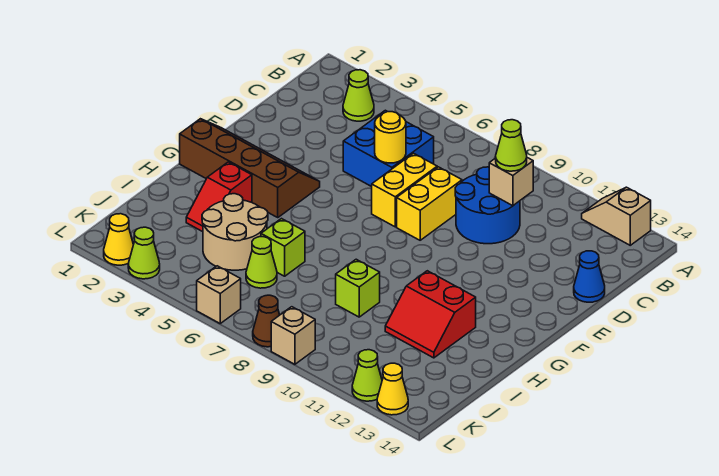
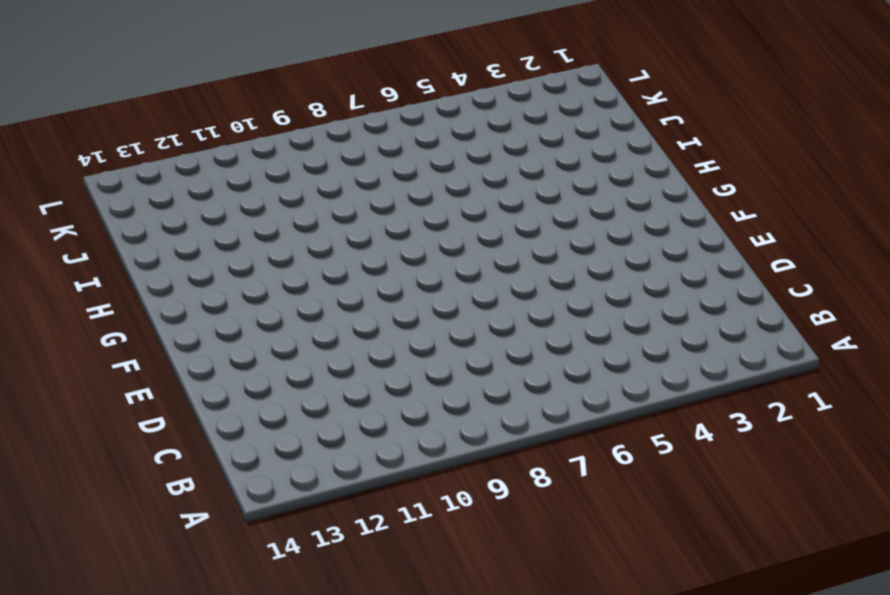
none -> tan slope A12:A13 level 1 top 13
none -> lime cone B3 level 1
none -> blue brick C5:D6 level 1

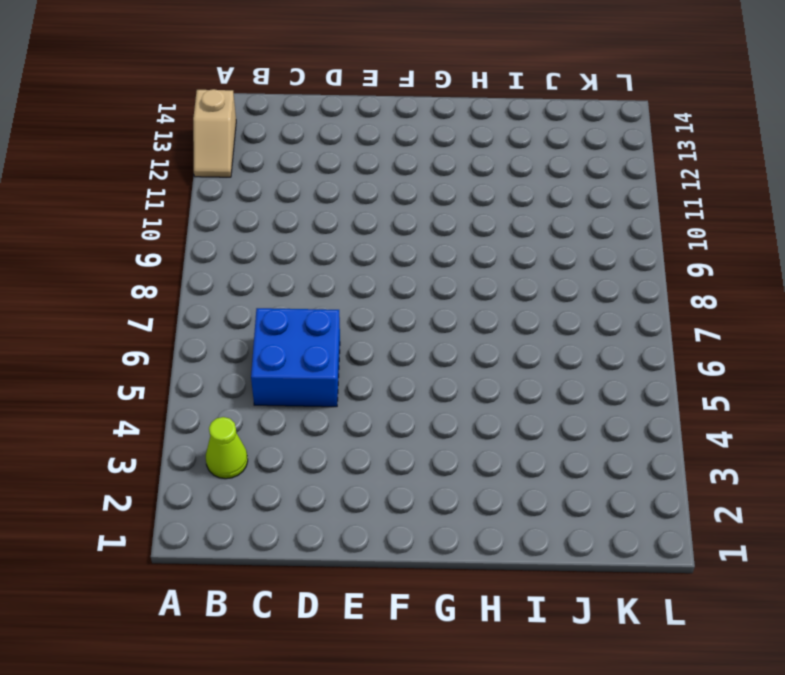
none -> blue round brick C9:D10 level 1
none -> yellow brick D7:E7 level 1
none -> yellow brick D8:E8 level 1

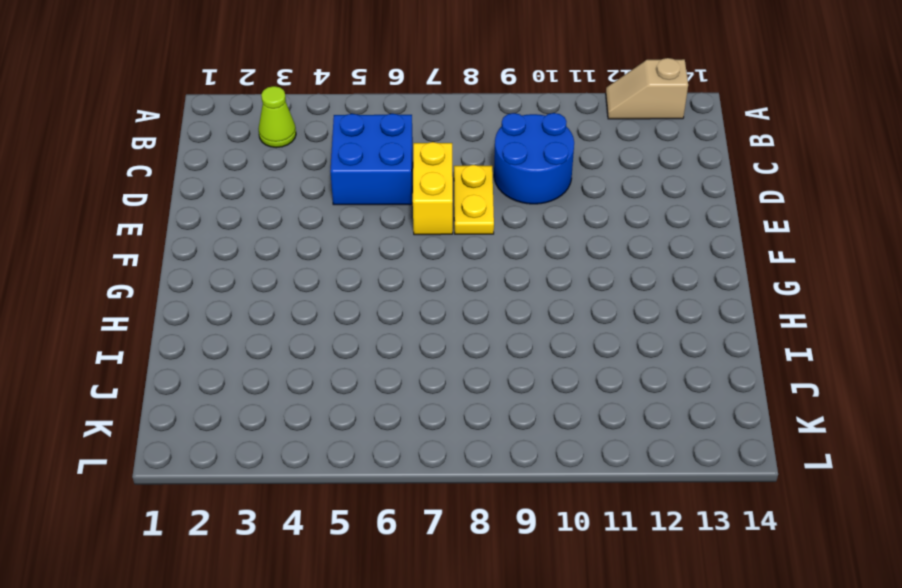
yellow plate D8:E8 level 1 -> yellow brick D8:E8 level 1
none -> blue cone D14 level 1
none -> brown slope F1:G4 level 1 top G
none -> red slope H3:I3 level 1 top H

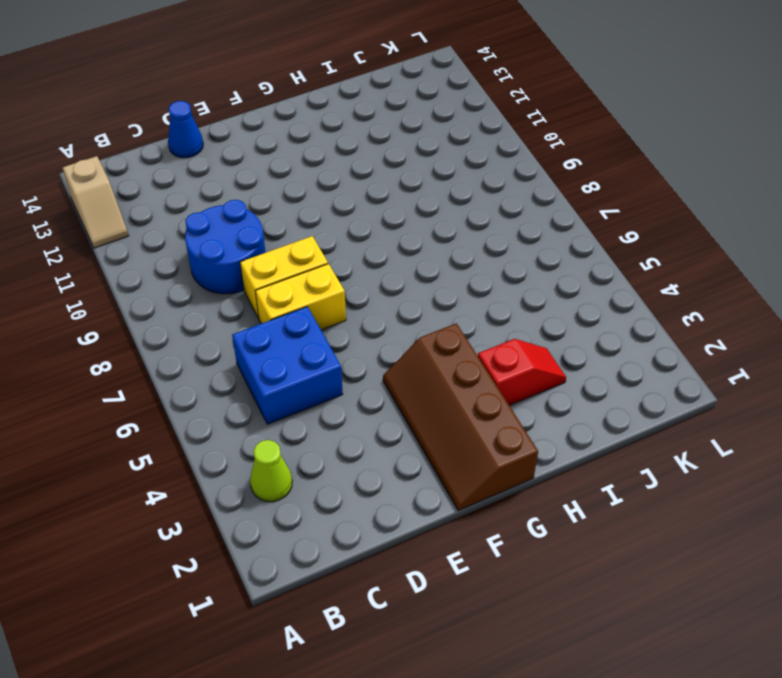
none -> red slope H11:I12 level 1 top H
none -> tan round brick I4:J5 level 1
none -> lime brick I6 level 1

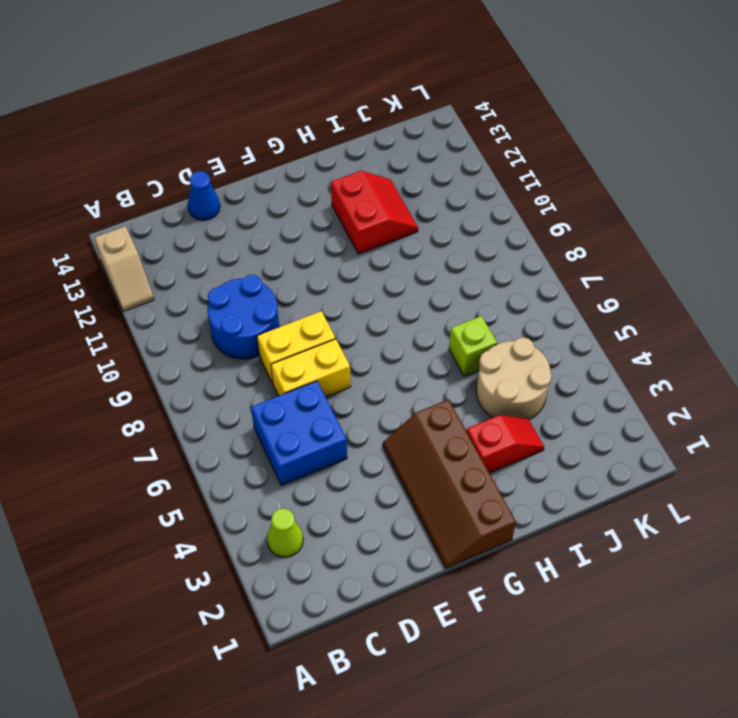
none -> lime brick I9 level 1
none -> lime cone J6 level 1
none -> yellow cone L2 level 1

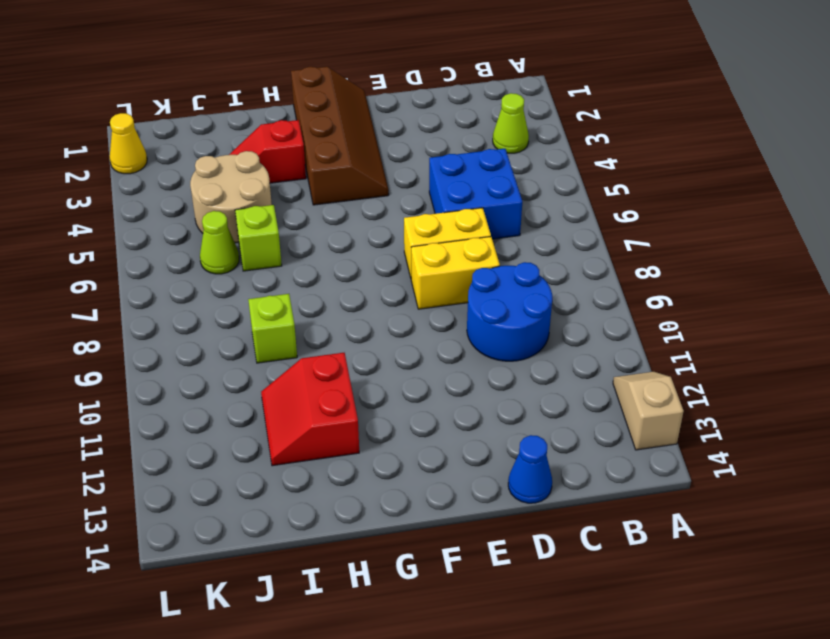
none -> lime cone L3 level 1
none -> tan brick L6 level 1
none -> brown cone L8 level 1

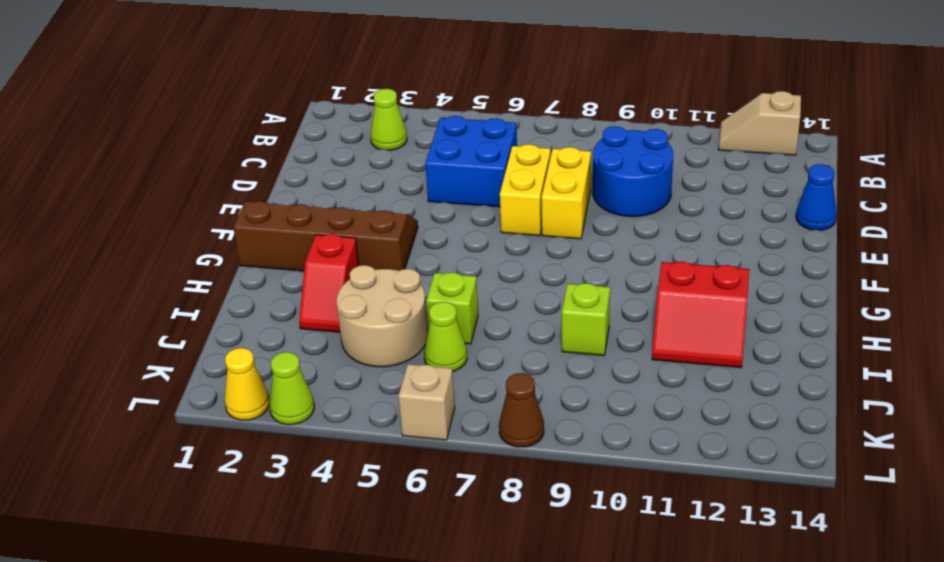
none -> tan brick L9 level 1
none -> lime cone L12 level 1
none -> yellow cone L13 level 1

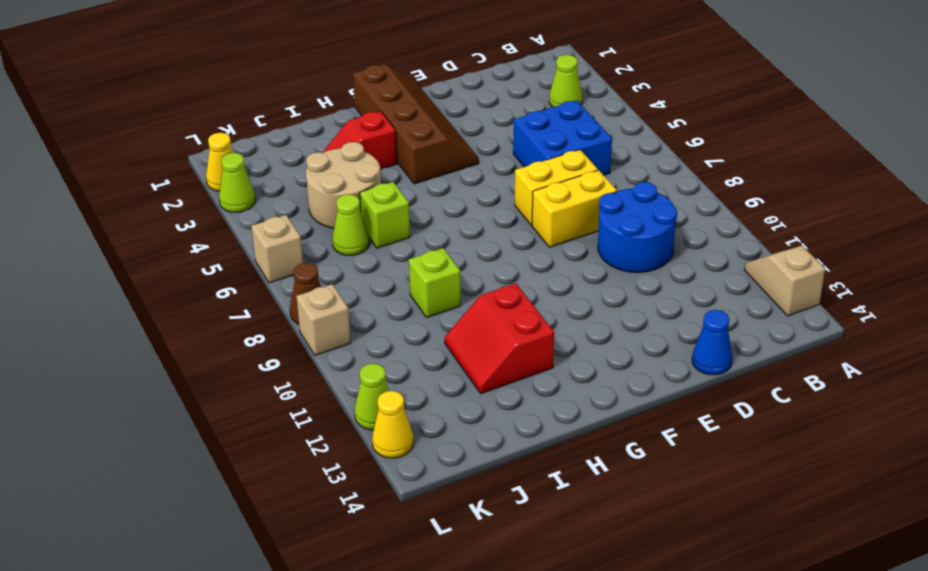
none -> tan brick C10 level 2
none -> yellow round brick D6 level 2
none -> lime cone C10 level 3

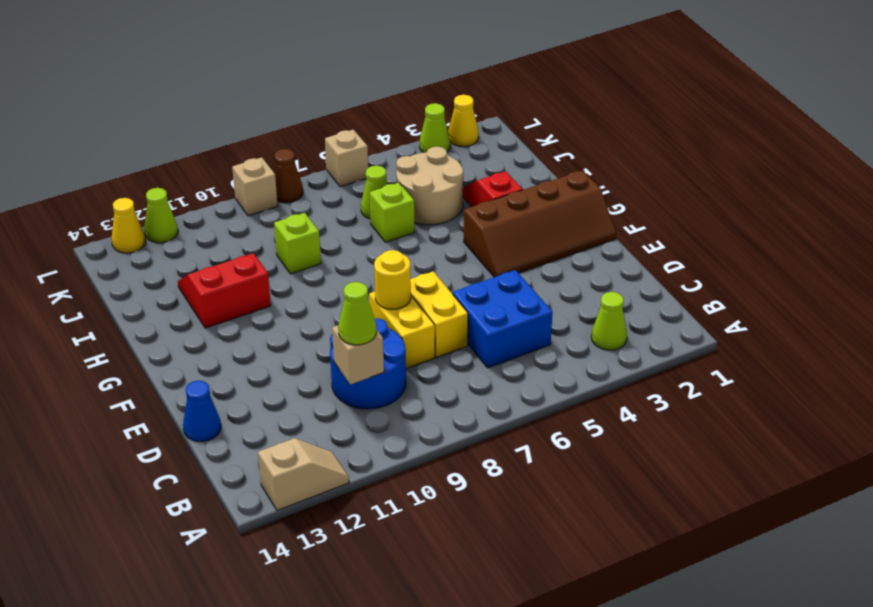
yellow round brick E8 level 2 -> yellow round brick D6 level 2

